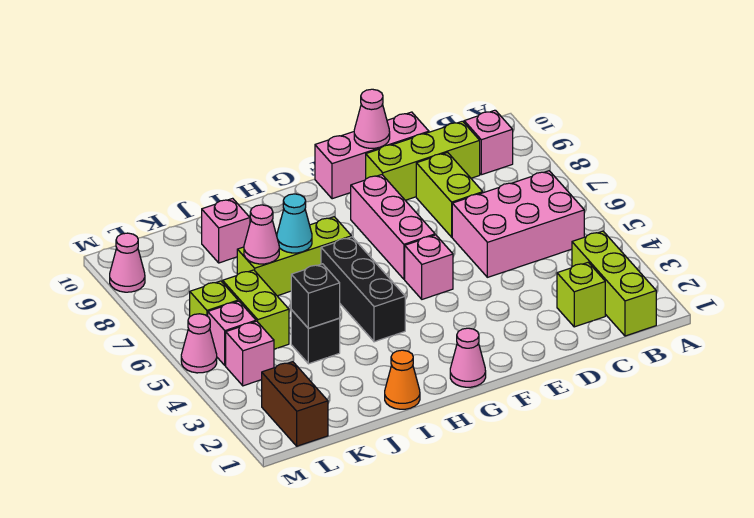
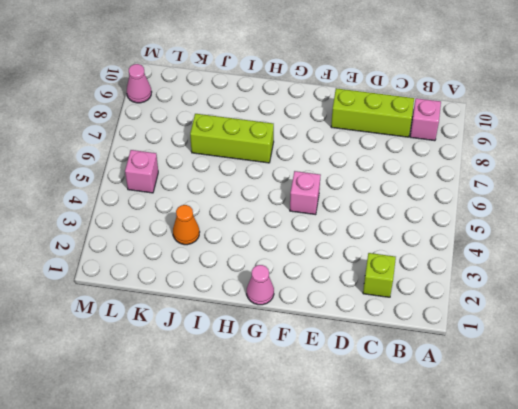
orange cone J3 level 1 -> orange cone I1 level 1
none -> lime brick B1:B3 level 1
none -> pink brick B5:D6 level 1
none -> lime brick D7:D8 level 1

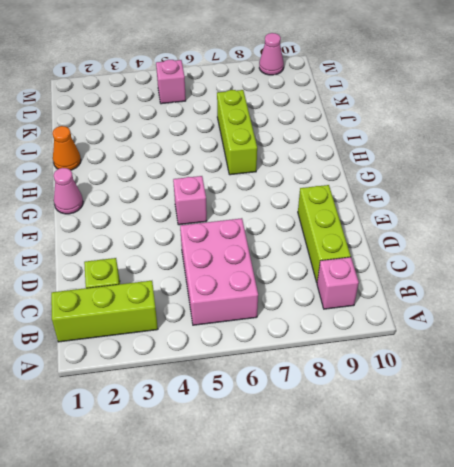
none -> lime brick D7:D8 level 1
none -> pink brick D10:F10 level 1
none -> pink brick F6:F8 level 1

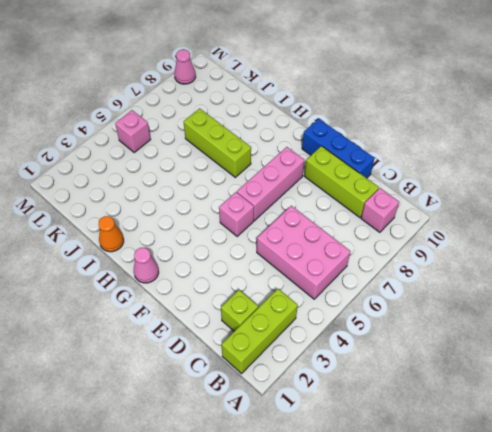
blue brick D10:F10 level 1 -> pink brick D10:F10 level 1
none -> lime brick D7:D8 level 1
none -> black brick H4:H6 level 1
none -> black brick J4 level 1

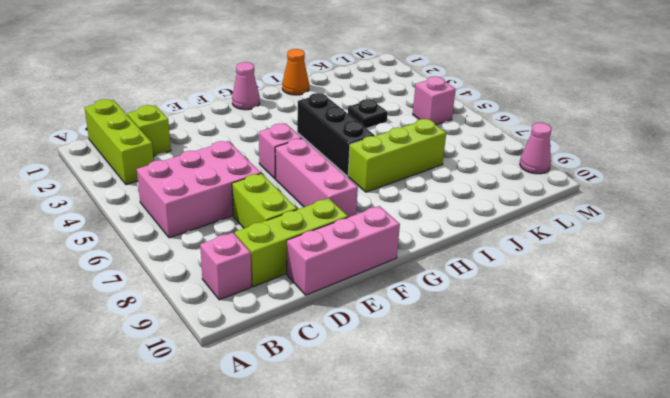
black plate J4 level 1 -> black brick J4 level 1
none -> pink brick J9 level 1
none -> lime brick K5:K6 level 1
none -> brown brick L1:L2 level 1

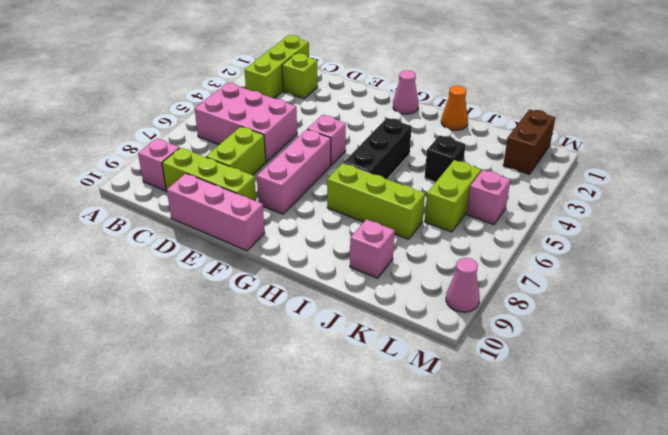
none -> pink brick L4 level 1
none -> lime brick L6 level 1
none -> pink cone M5 level 1

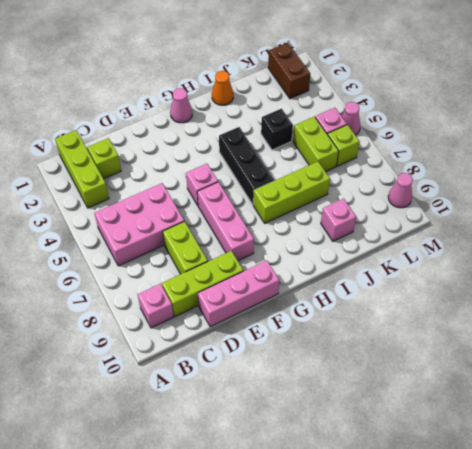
none -> pink brick L4 level 1
none -> pink cone E10 level 2
none -> cyan cone I7 level 2

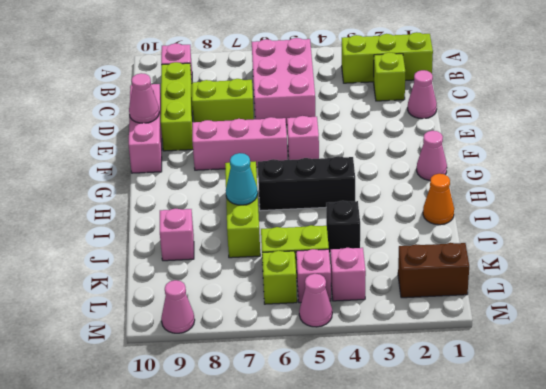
pink cone D1 level 1 -> pink cone J7 level 2
none -> black brick J4 level 2

